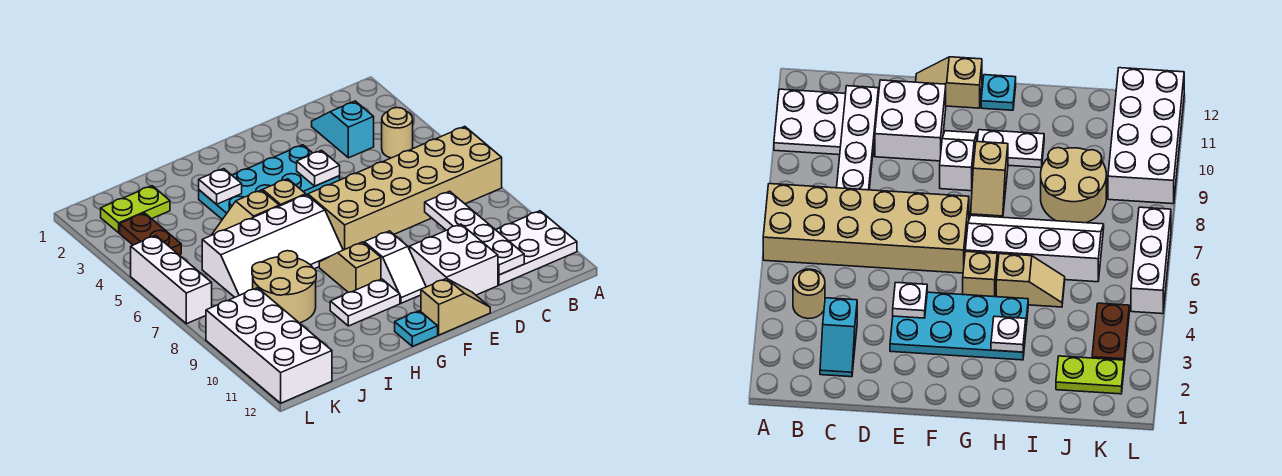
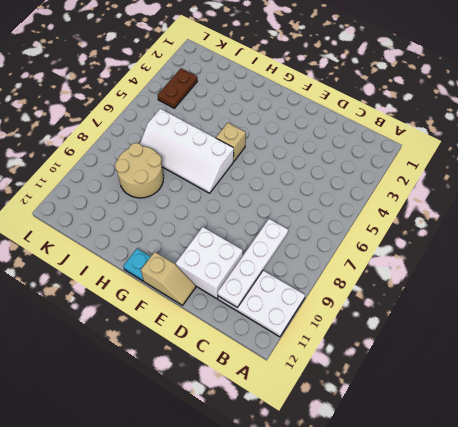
none -> tan brick A6:F7 level 1
none -> tan round brick B4 level 1
none -> cyan slope C2:C3 level 1 top 3

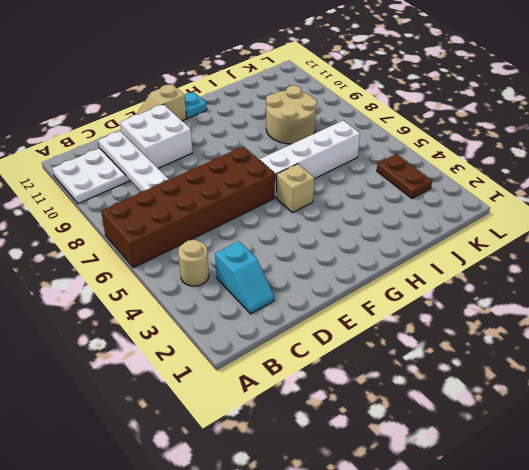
brown brick A6:F7 level 1 -> tan brick A6:F7 level 1
none -> cyan plate E3:H4 level 1
none -> white slope F9:F10 level 1 top 9
none -> tan slope G8:G9 level 1 top 9

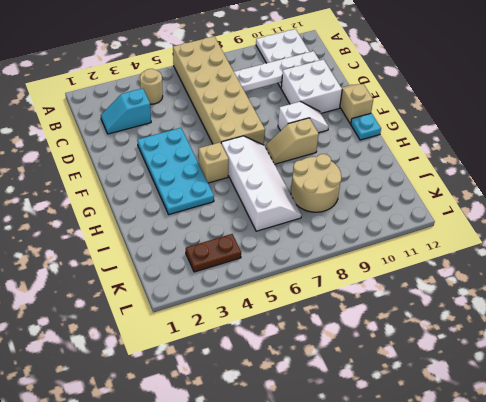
none -> white plate G10:H10 level 1
none -> tan slope H5:I5 level 1 top H
none -> lime plate J2:K2 level 1

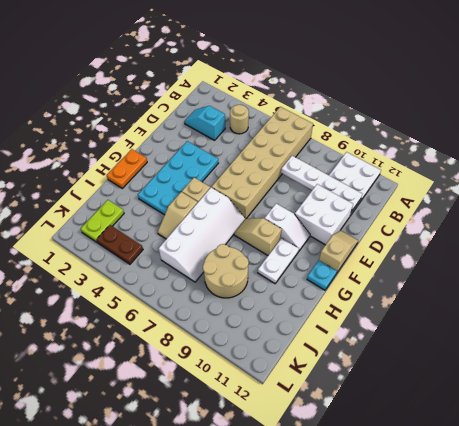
orange plate G1:H1 level 1 -> none
none -> white brick K9:L12 level 1
none -> white brick L5:L7 level 1
none -> white plate E4 level 2

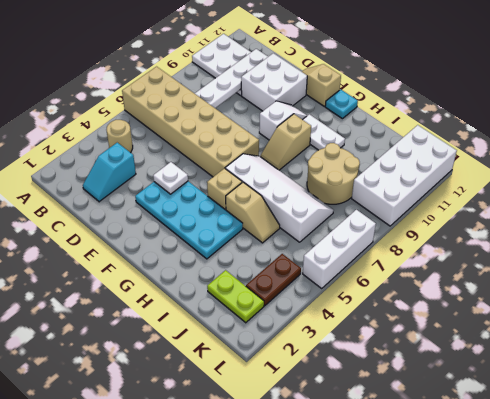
none -> white plate H3 level 2

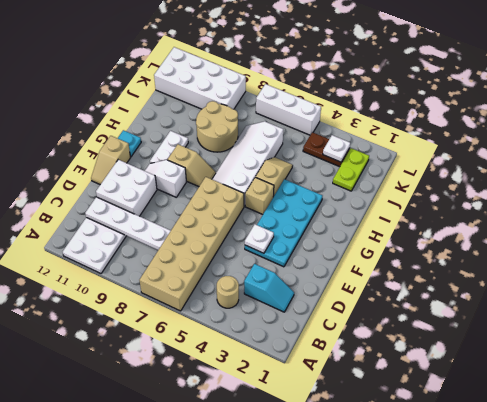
white plate K3 level 2 -> white plate H3 level 2

